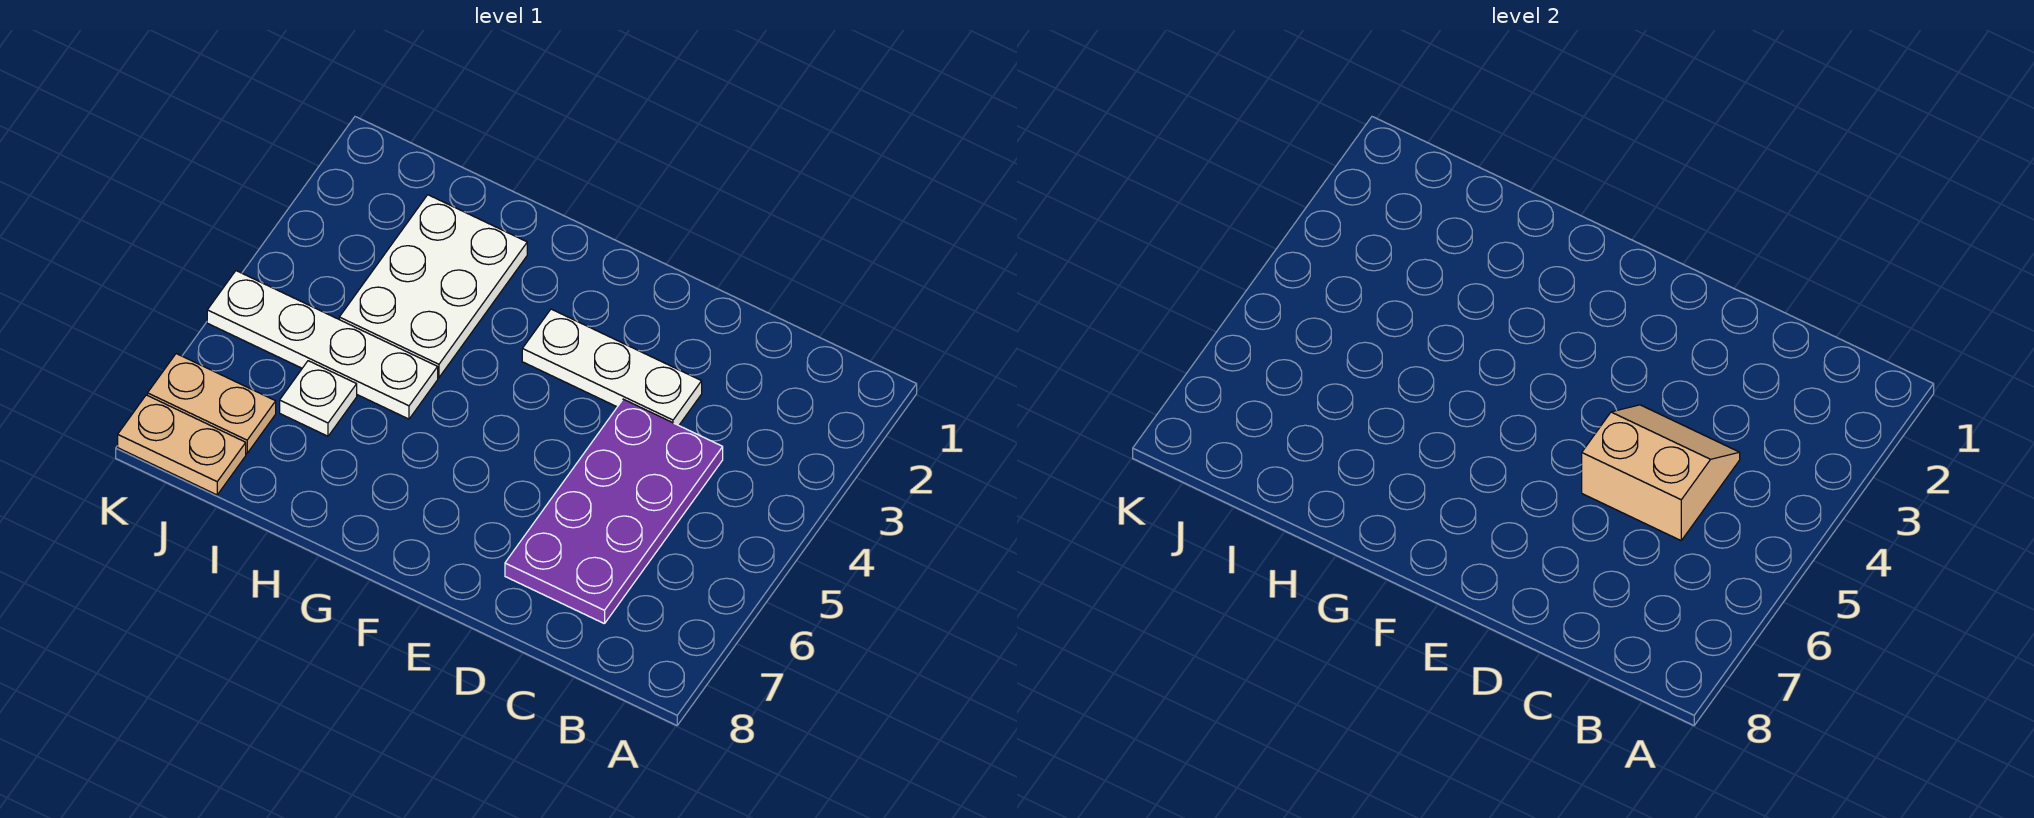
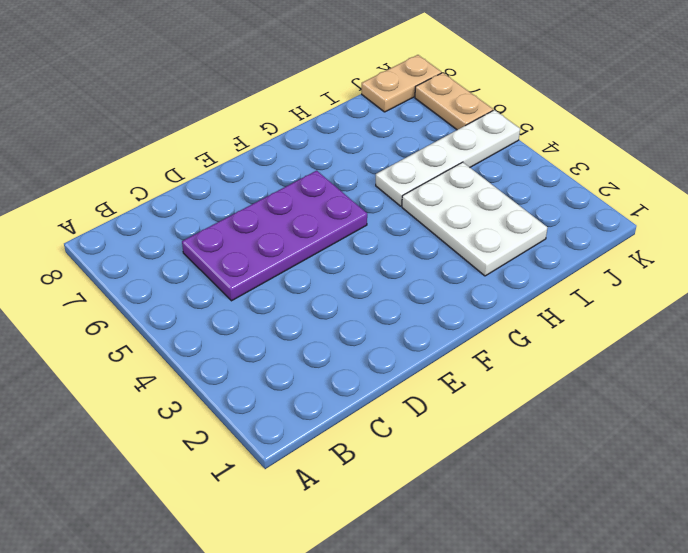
purple plate C5:F6 level 1 -> purple plate C4:D7 level 1
tan plate K6:K7 level 1 -> tan plate J7:K7 level 1
none -> white plate D3:F3 level 1
none -> white plate I6 level 1

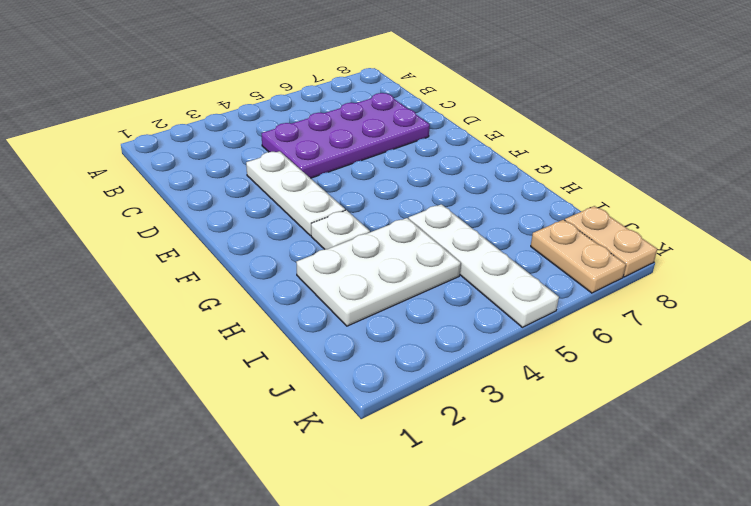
white plate G3 level 1 -> white plate I6 level 1
none -> tan slope C4:D5 level 2 top 5

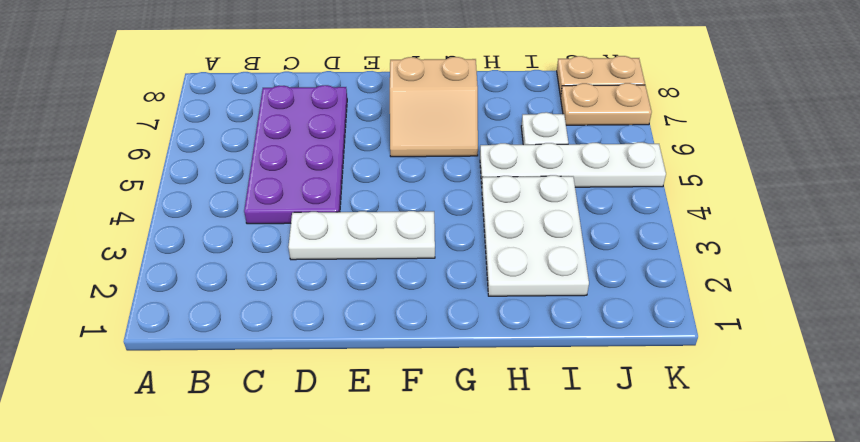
tan slope F6:G7 level 1 top 7 -> tan slope C4:D5 level 2 top 5

